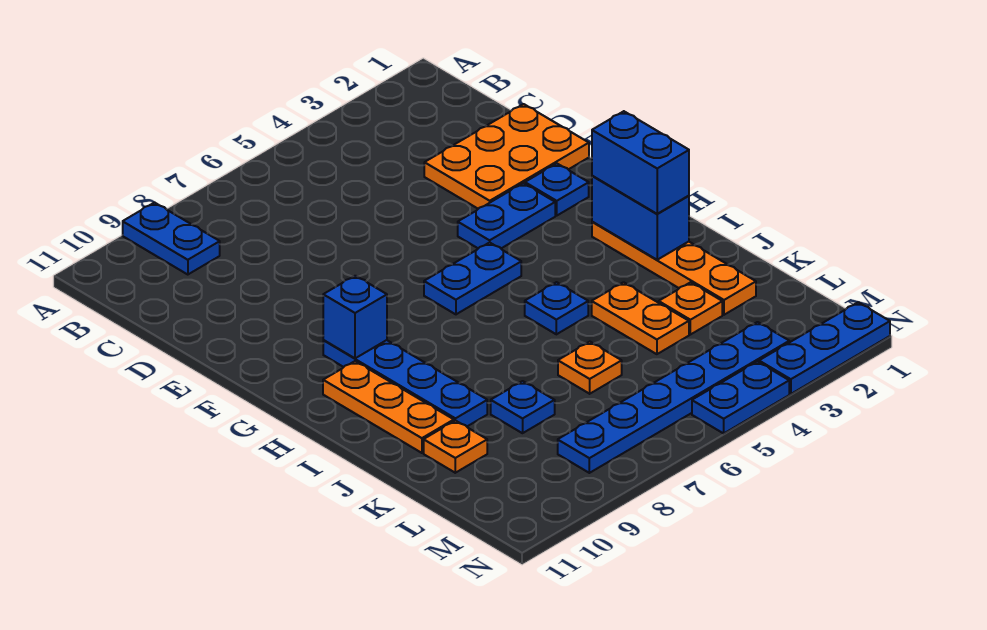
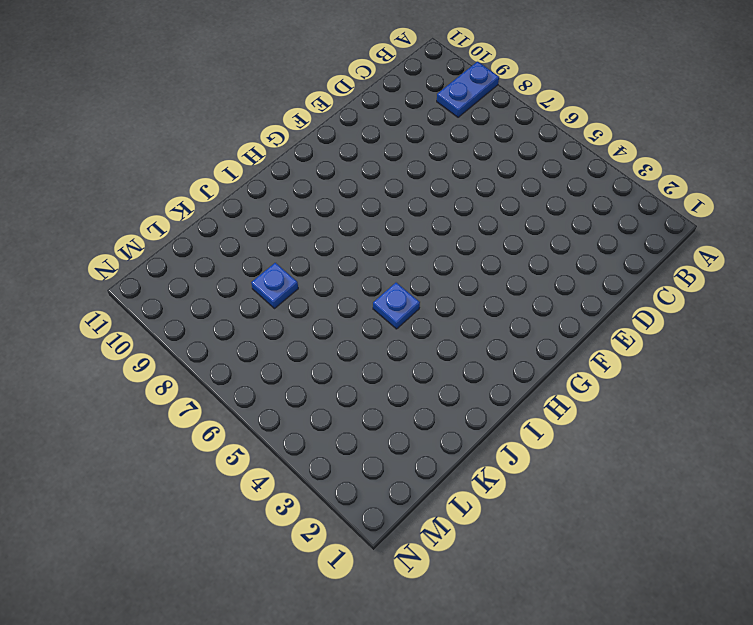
none -> orange plate D1:E3 level 1
none -> blue plate F2 level 1
none -> blue plate F3:F4 level 1

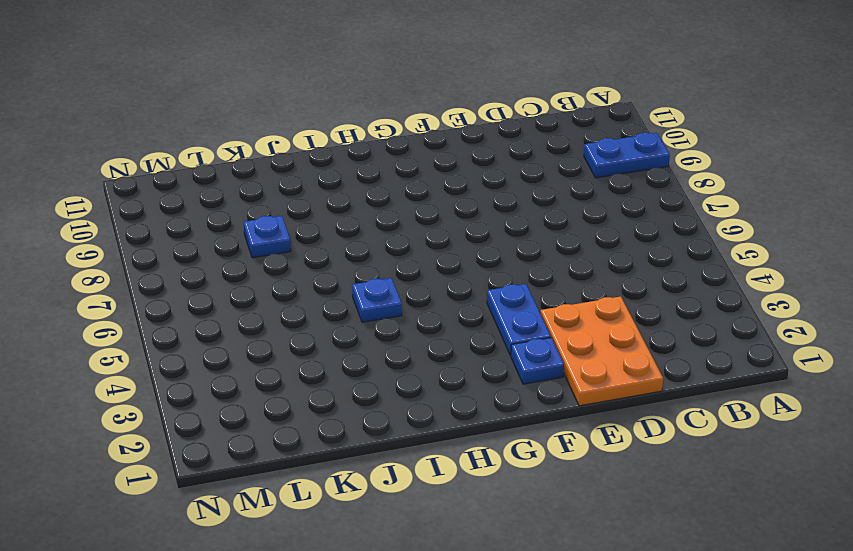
none -> blue plate G5:G6 level 1
none -> blue plate G9:J9 level 1
none -> orange plate H2:K2 level 1

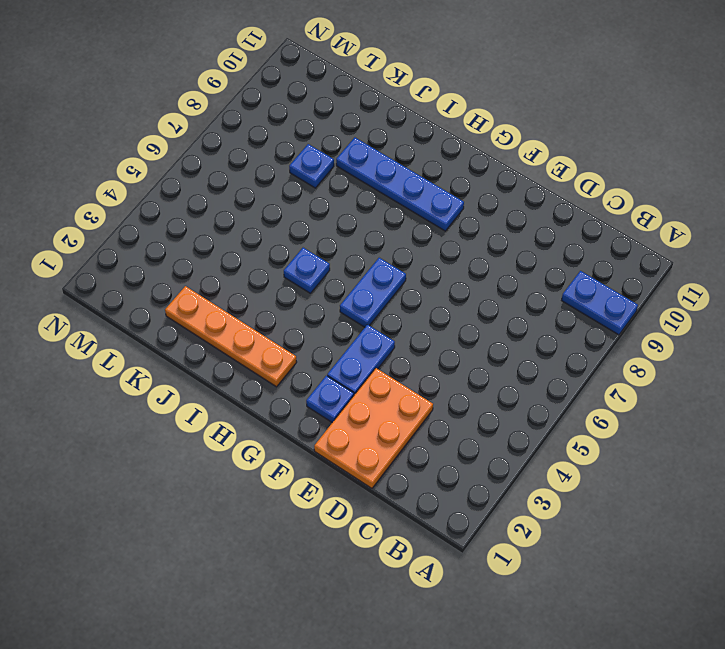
none -> orange plate H10:J10 level 1
none -> orange plate J4:K4 level 1
none -> orange plate K3 level 1

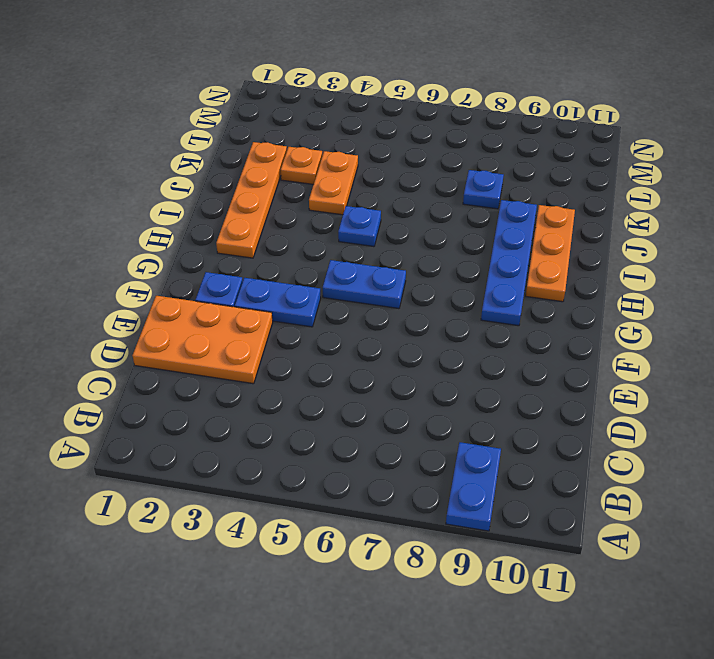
none -> orange plate K6 level 1
none -> orange plate K10 level 1
none -> blue plate M3:M8 level 1

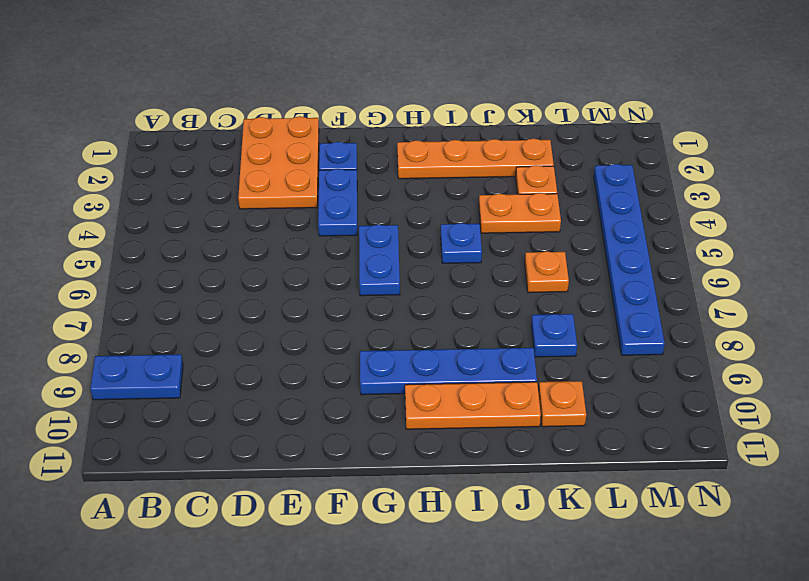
none -> blue plate N1:N3 level 1
none -> blue plate N4:N5 level 1
none -> blue brick G9 level 2

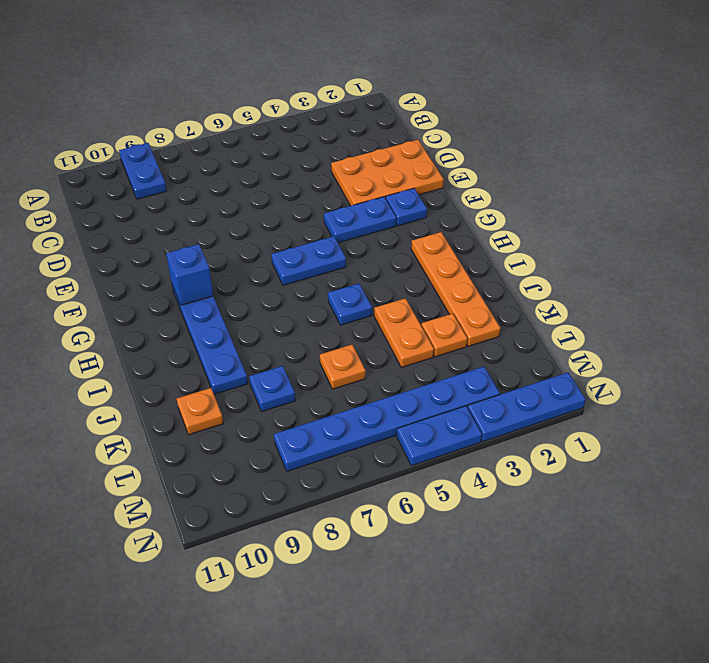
none -> orange plate H10:J10 level 1
none -> blue brick H2:I2 level 2
none -> blue brick H2:I2 level 3

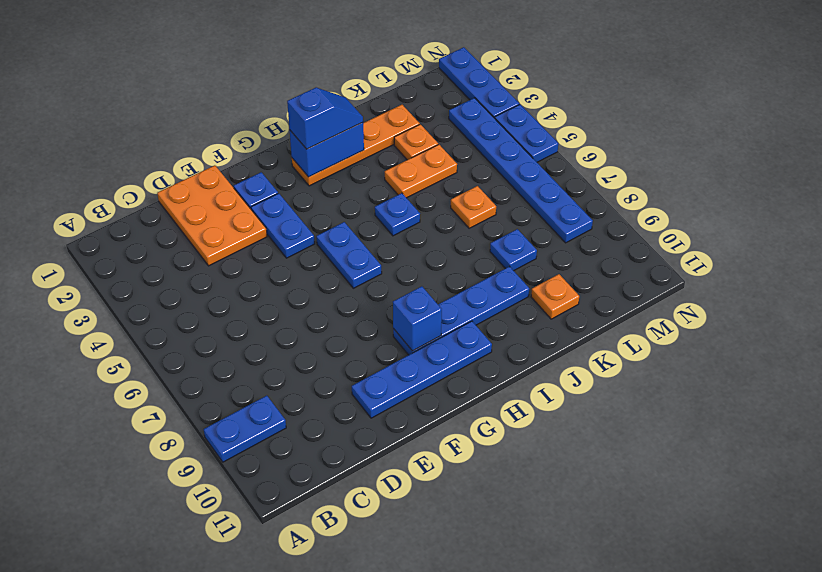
blue plate E10:H10 level 1 -> orange plate H10:J10 level 1
blue slope H2:I2 level 3 top H -> blue brick H2:I2 level 3

